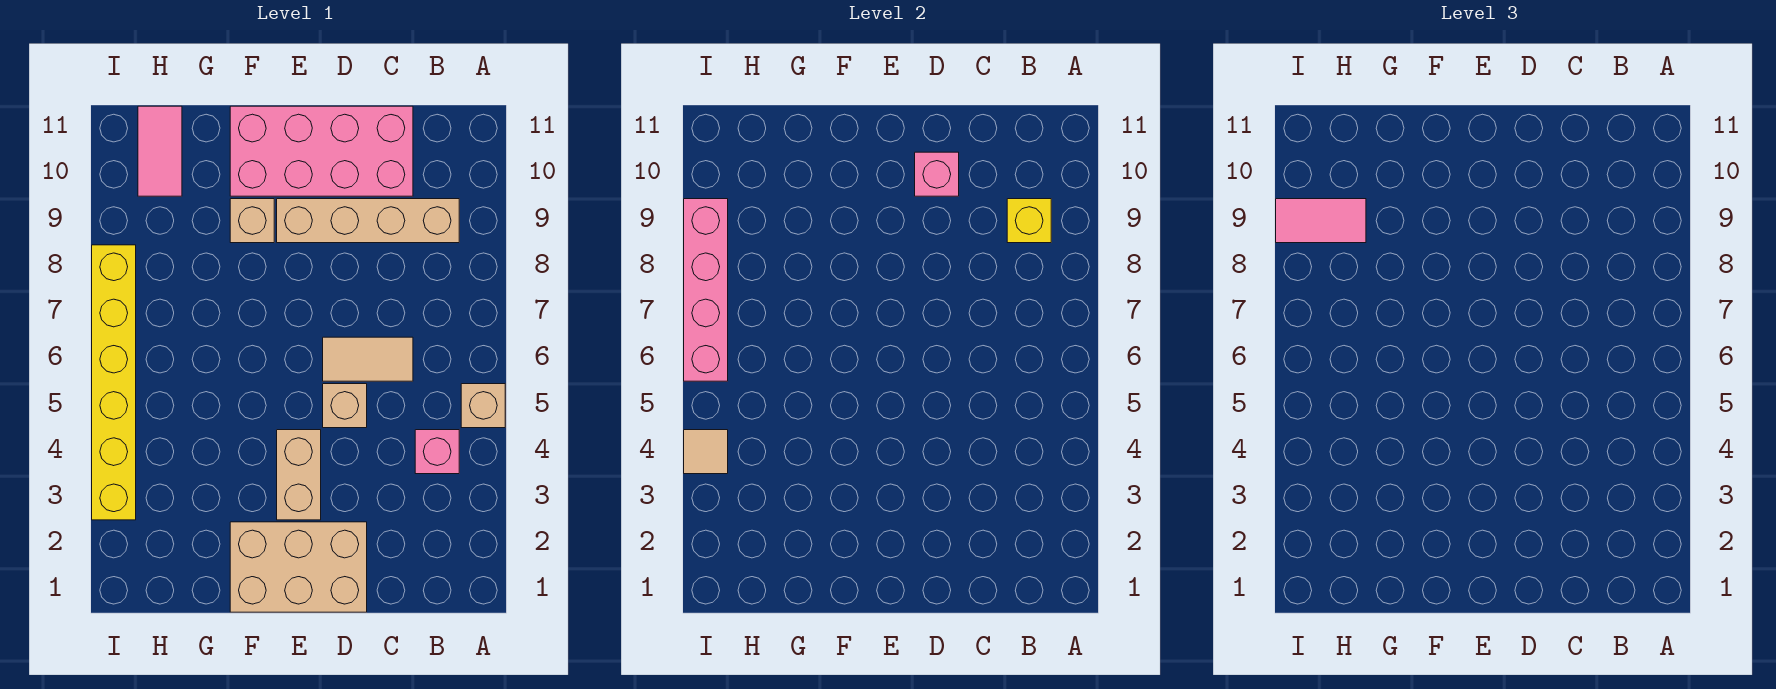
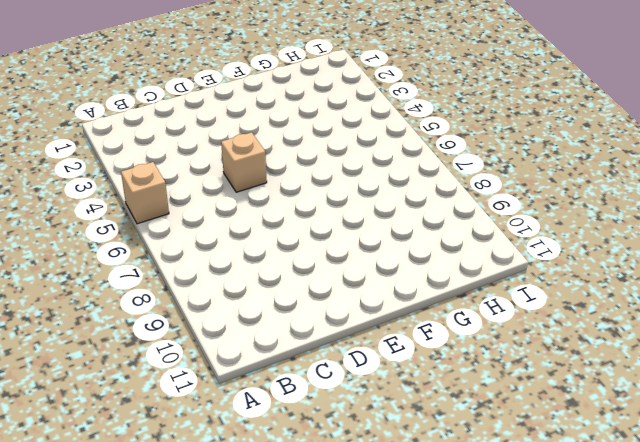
none -> pink brick B4 level 1
none -> tan brick B9:E9 level 1
none -> tan tile C6:D6 level 1

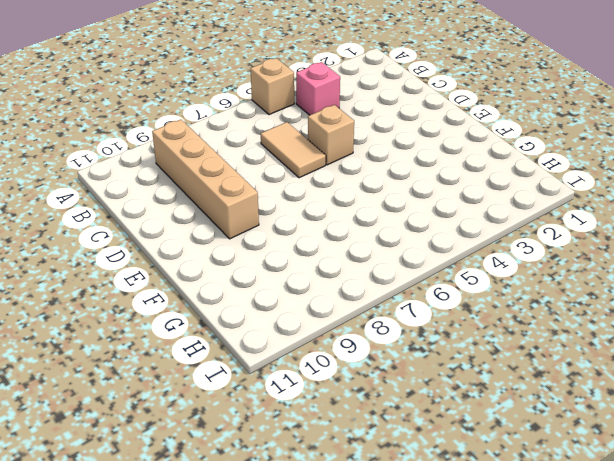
none -> pink brick C10:F11 level 1
none -> tan brick D1:F2 level 1
none -> tan brick E3:E4 level 1

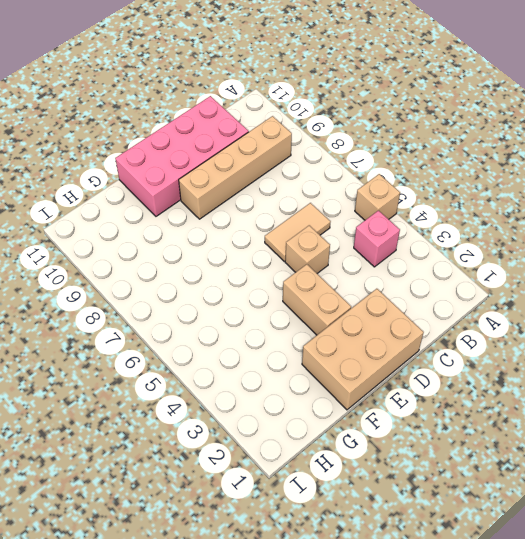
none -> tan brick F9 level 1
none -> pink tile H10:H11 level 1
none -> yellow brick I3:I8 level 1

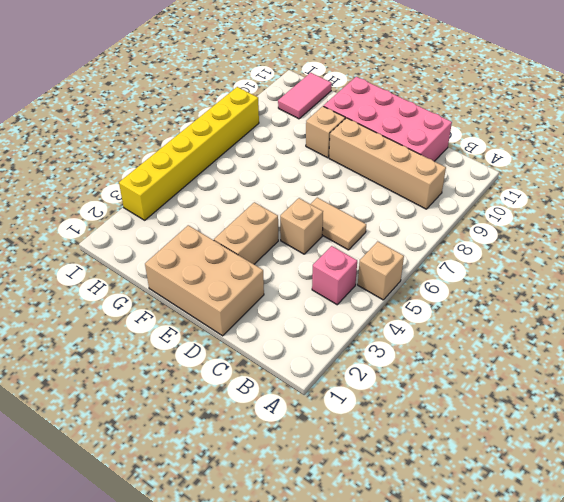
none -> yellow brick B9 level 2
none -> pink brick D10 level 2
none -> tan tile I4 level 2

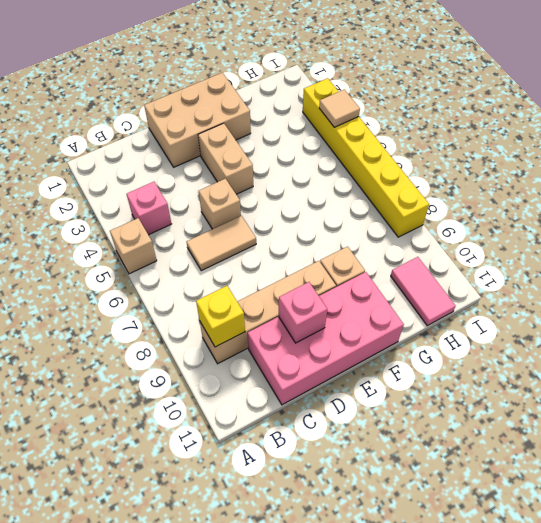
none -> pink brick I6:I9 level 2
none -> pink tile H9:I9 level 3

